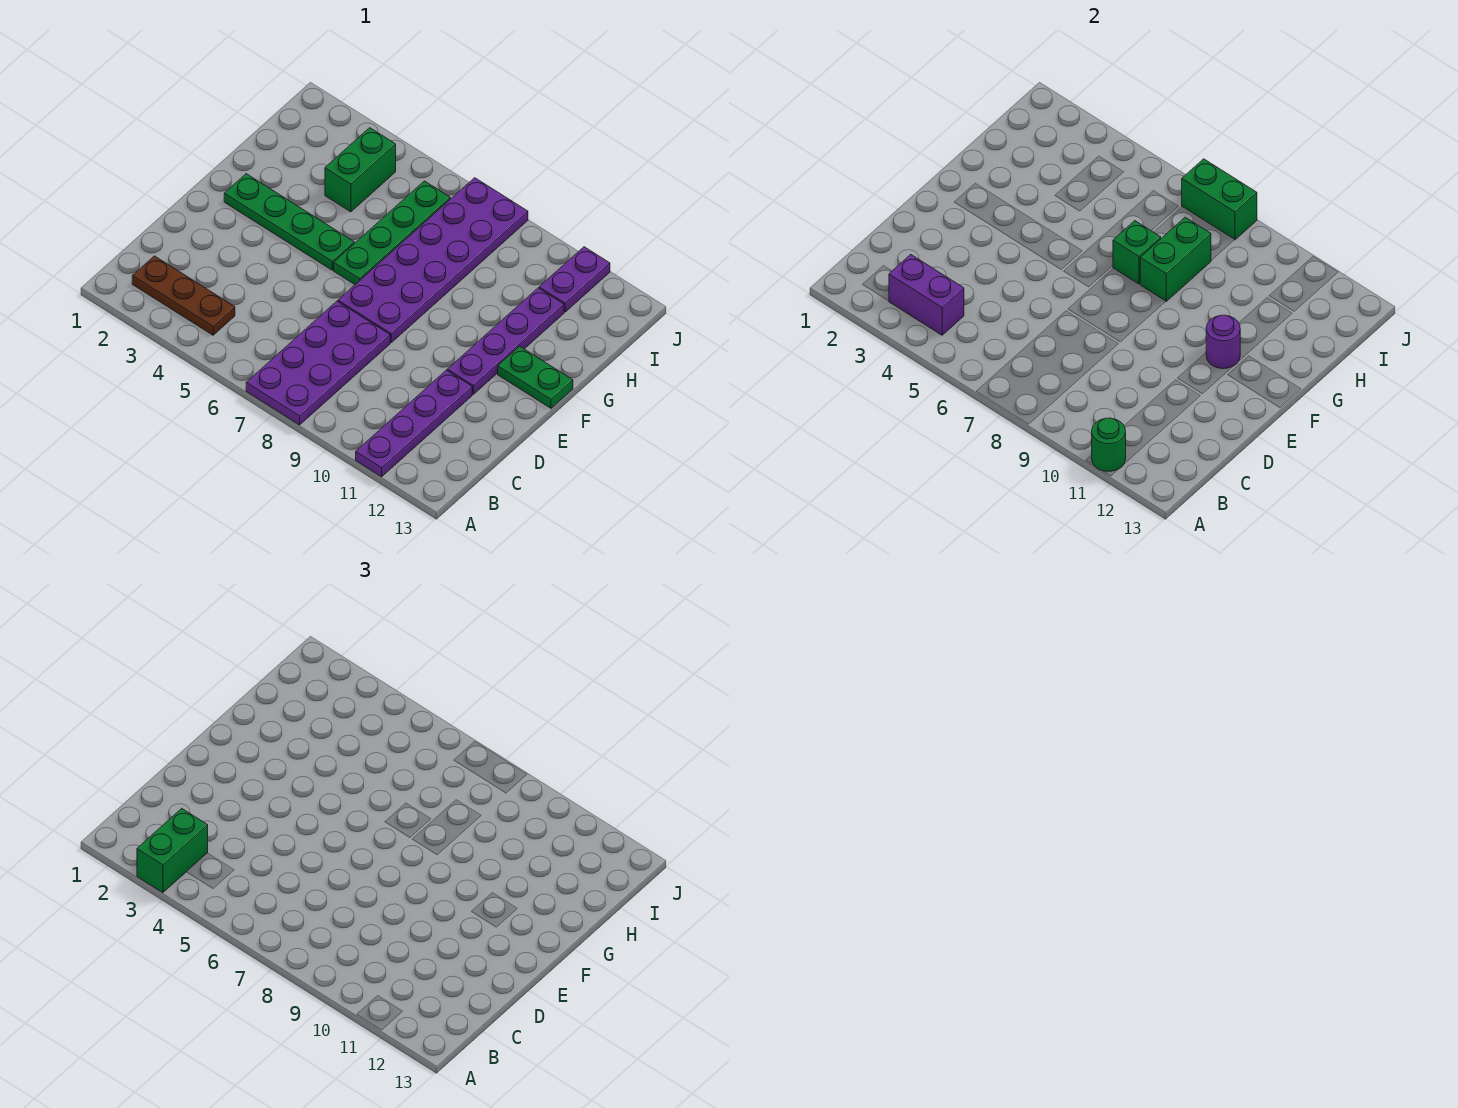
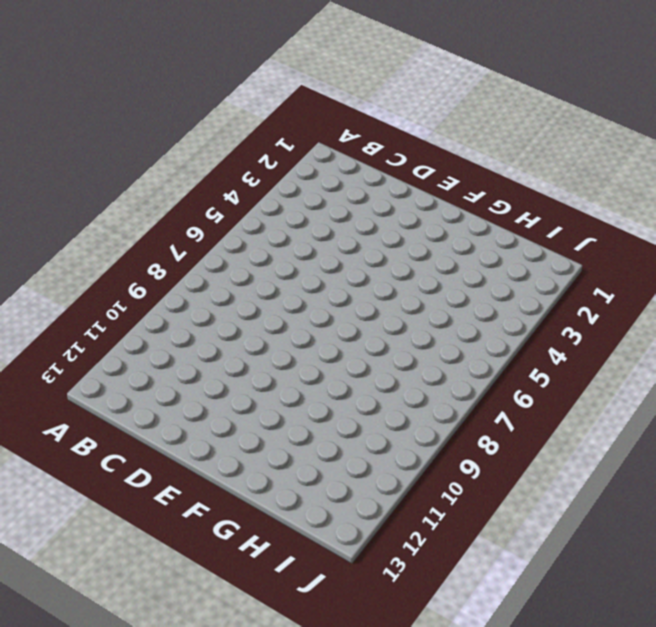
none -> purple plate A7:D8 level 1
none -> purple plate A11:D11 level 1
none -> brown plate B2:B4 level 1

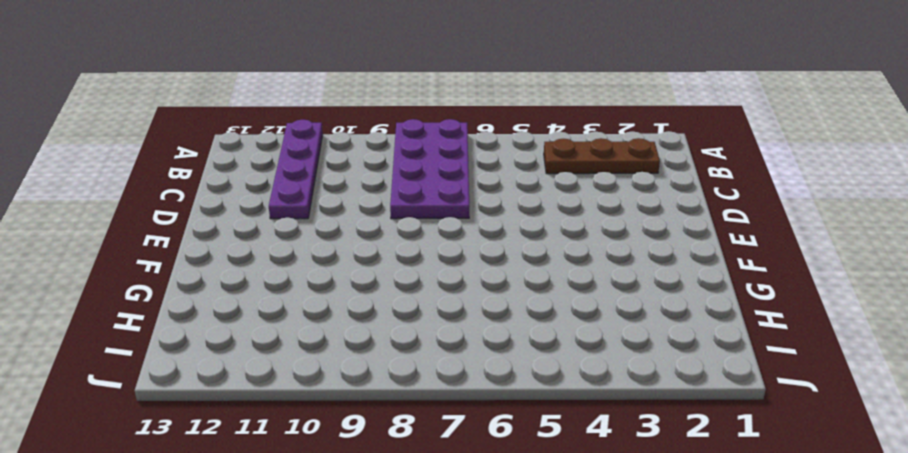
none -> purple plate E7:J8 level 1
none -> purple plate E11:H11 level 1
none -> green plate F2:F5 level 1

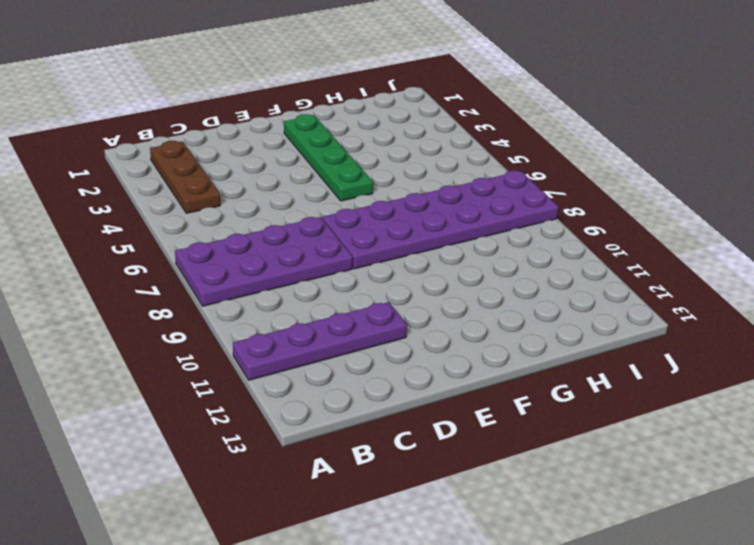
none -> purple plate E11:H11 level 1
none -> green plate F6:I6 level 1
none -> green plate F12:F13 level 1

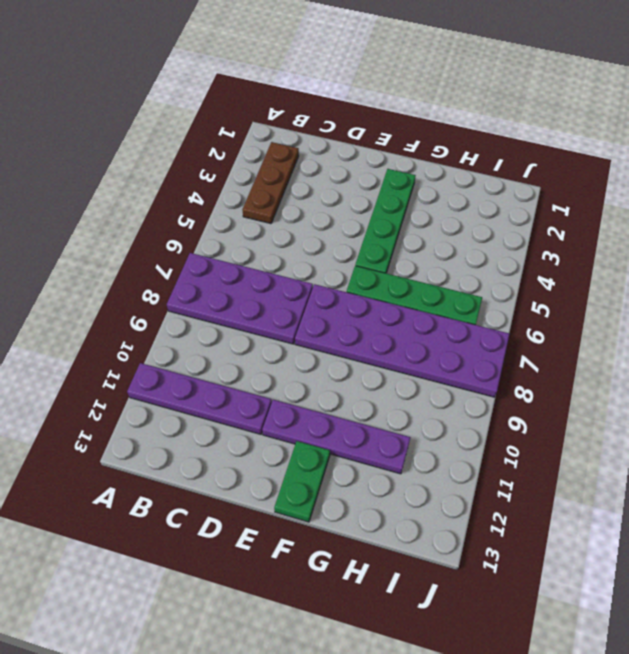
none -> green brick H4:I4 level 1
none -> purple plate I11:J11 level 1
none -> green round brick A11 level 2

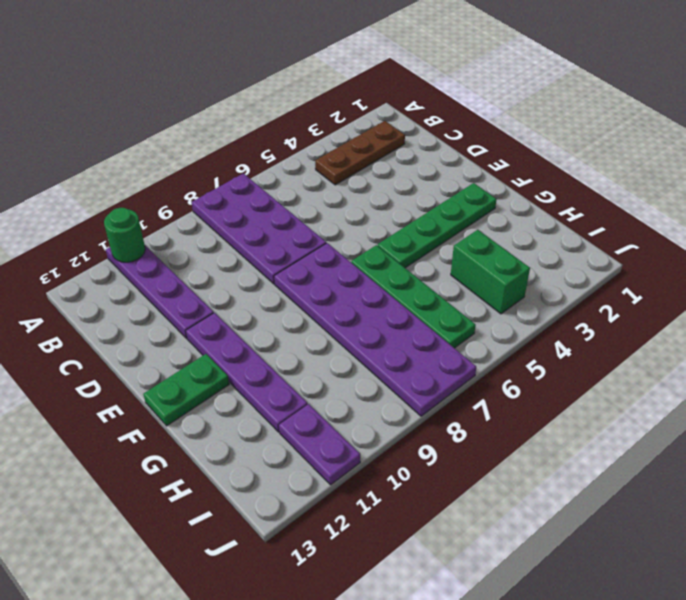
none -> purple brick B3:B4 level 2
none -> purple round brick F11 level 2
none -> green brick G7 level 2

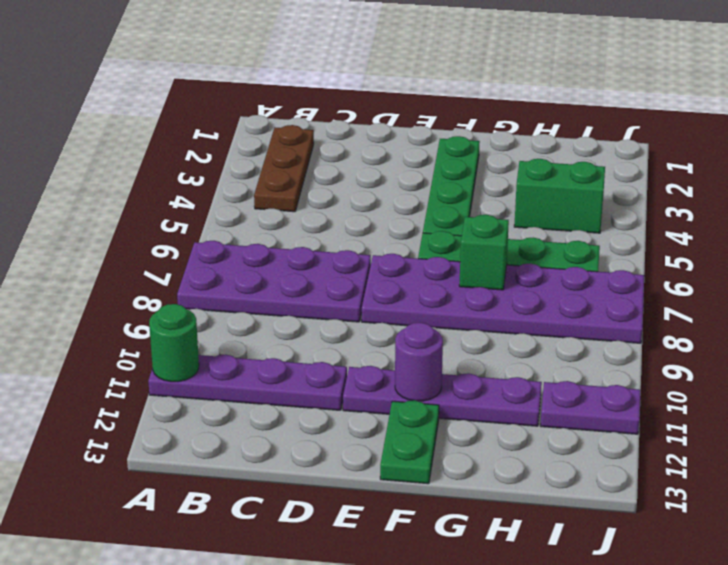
none -> purple brick B3:B4 level 2
none -> green brick G8:H8 level 2
none -> green brick J7:J8 level 2

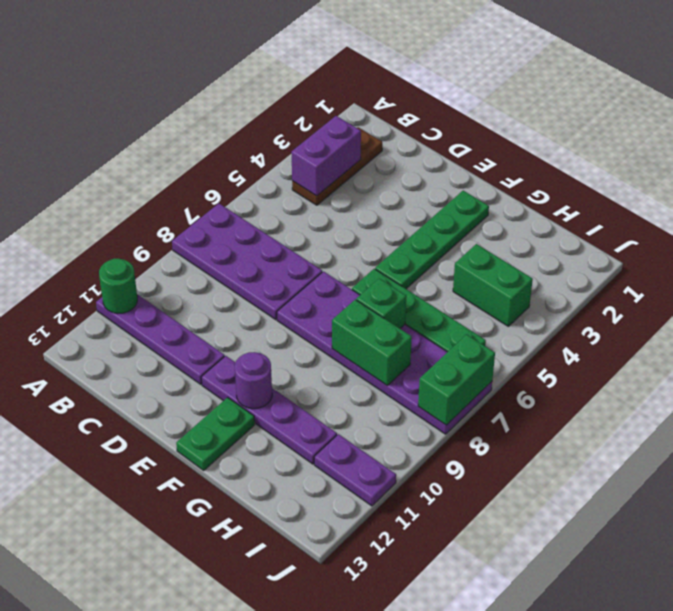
none -> green brick A3:B3 level 3

